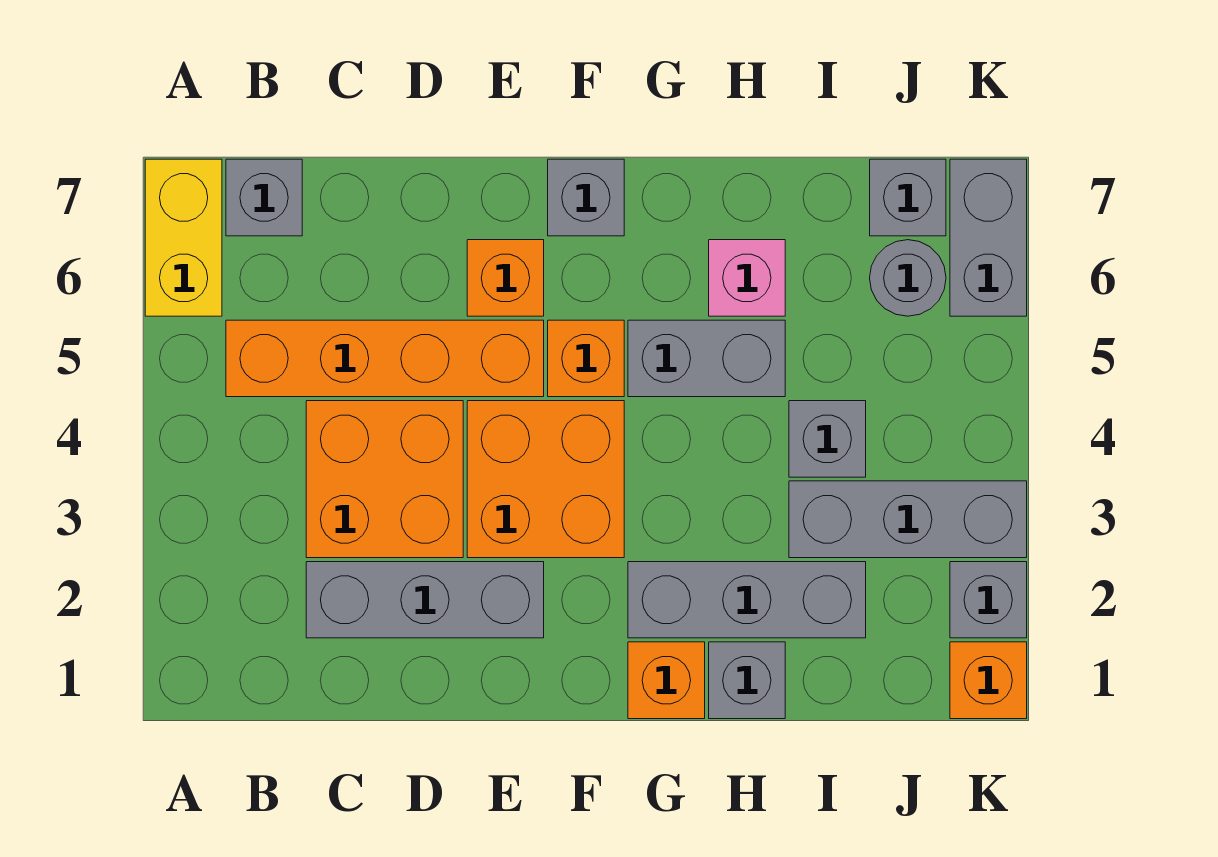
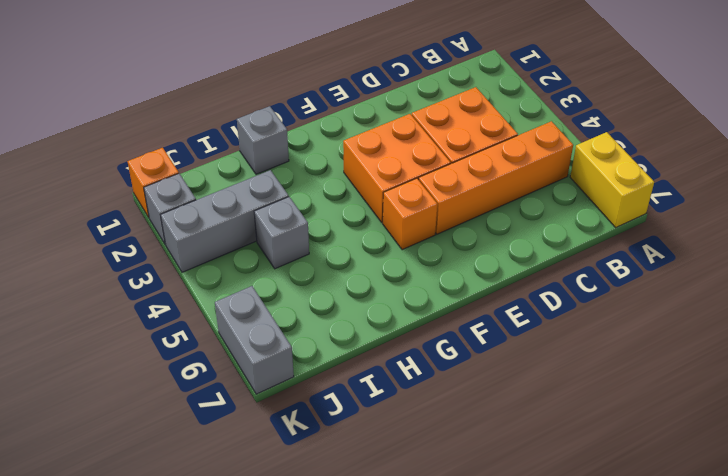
none -> grey brick B7 level 1
none -> grey brick C2:E2 level 1
none -> orange brick E6 level 1

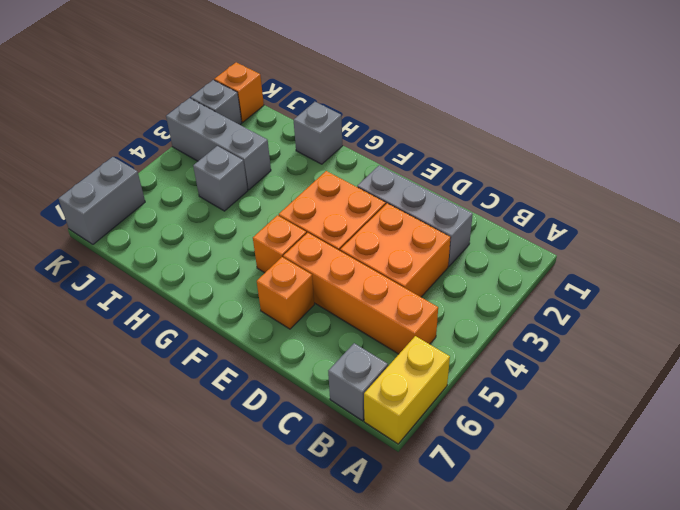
none -> grey brick F7 level 1
none -> orange brick G1 level 1
none -> grey brick G2:I2 level 1

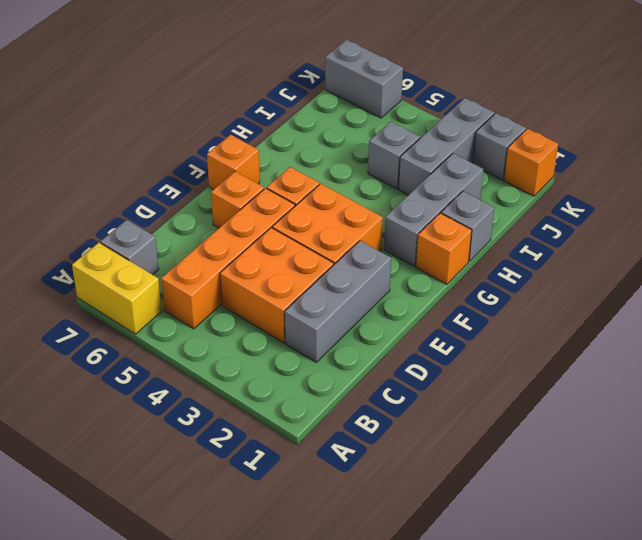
orange brick F7 level 1 -> grey brick F7 level 1
none -> grey brick G5:H5 level 1
none -> pink brick H6 level 1
none -> grey round brick J6 level 1

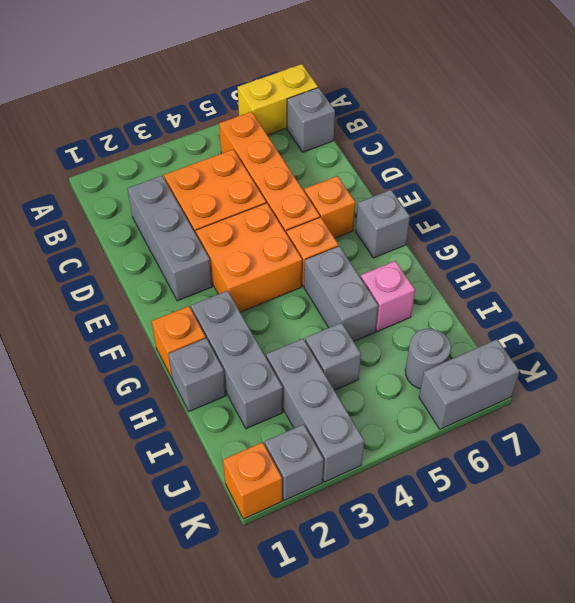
none -> grey brick J7 level 1

